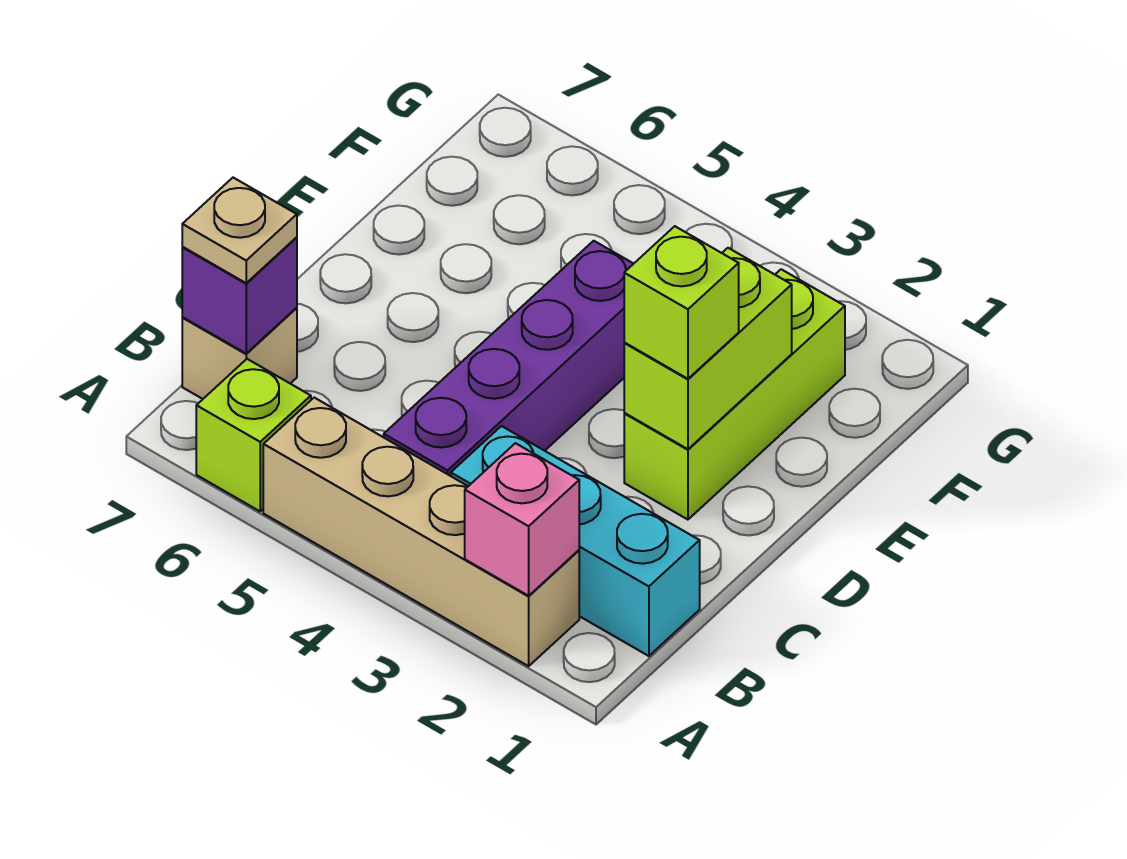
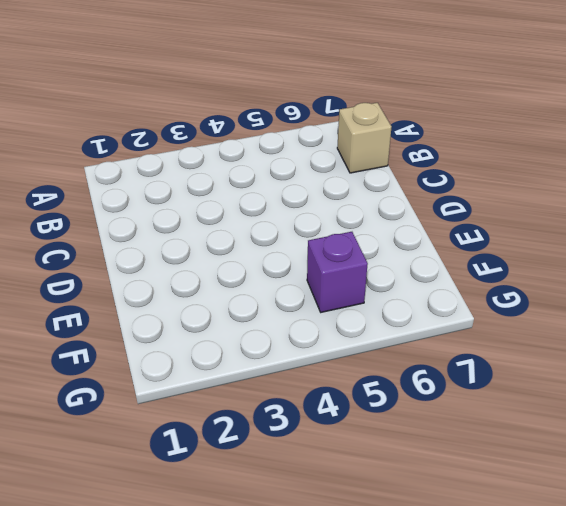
purple brick F5 level 1 -> purple brick B7 level 2
none -> tan brick A2:A5 level 1
none -> lime brick A6 level 1

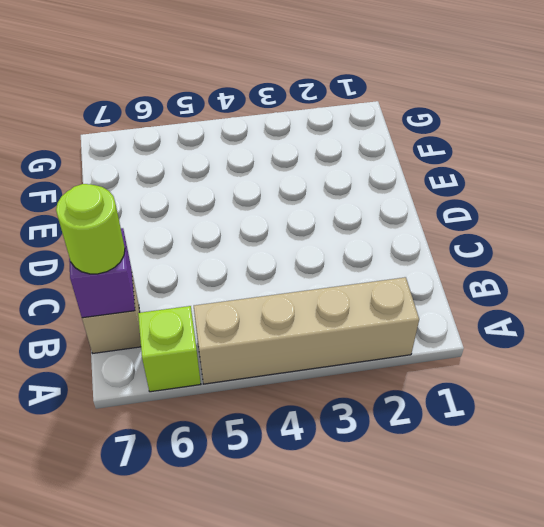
lime round brick B7 level 3 -> tan plate B7 level 3
none -> cyan brick B1:B3 level 1
none -> purple brick B4:E4 level 1

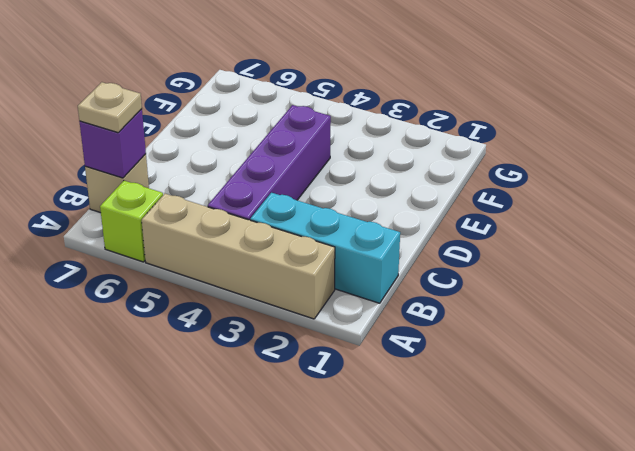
none -> lime brick D2:F2 level 1
none -> pink brick A2 level 2

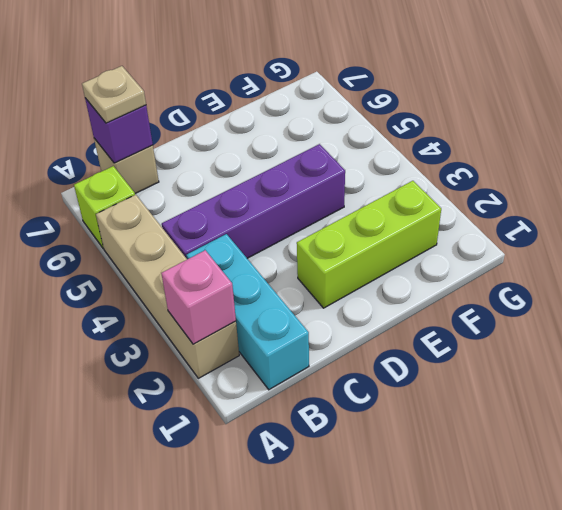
none -> lime brick D2:E2 level 2
none -> lime brick D2 level 3

